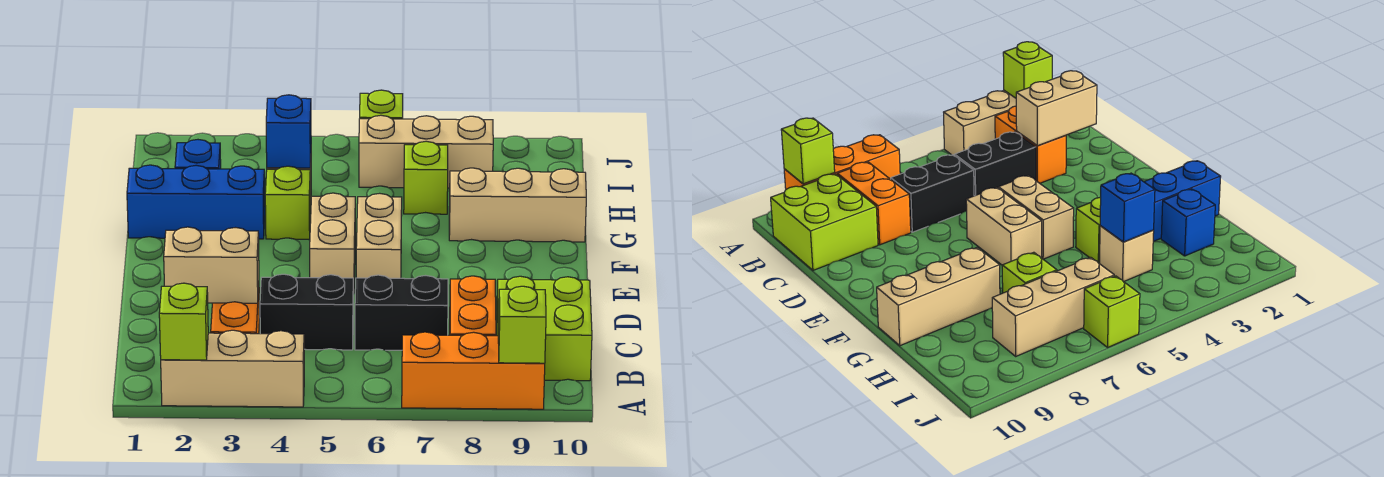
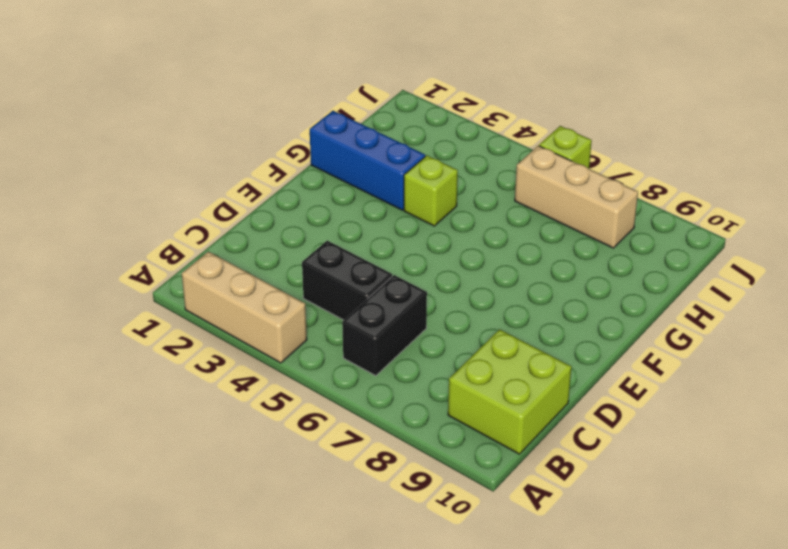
black brick B6:C6 level 1 -> black brick C6:C7 level 1
none -> orange brick A7:A9 level 1
none -> orange brick B3:C3 level 1
none -> orange brick B8:C8 level 1

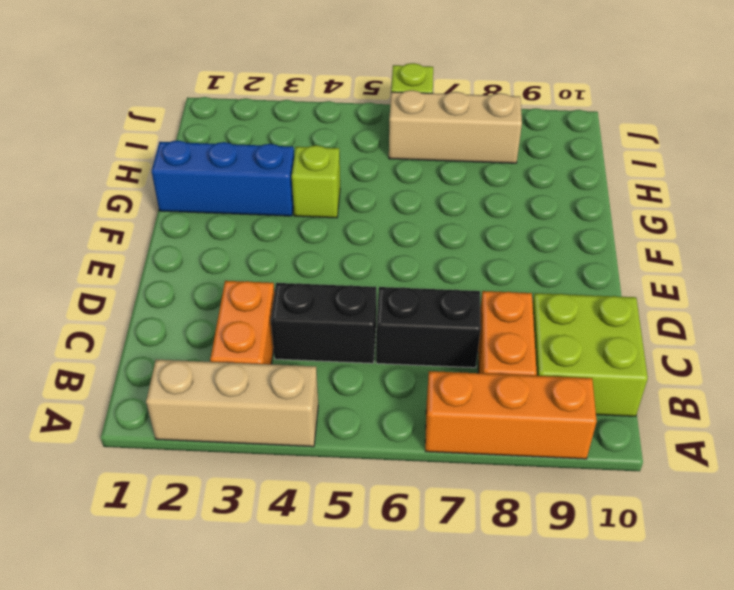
none -> tan brick E5:F5 level 1
none -> tan brick E6:F6 level 1
none -> tan brick G8:G10 level 1

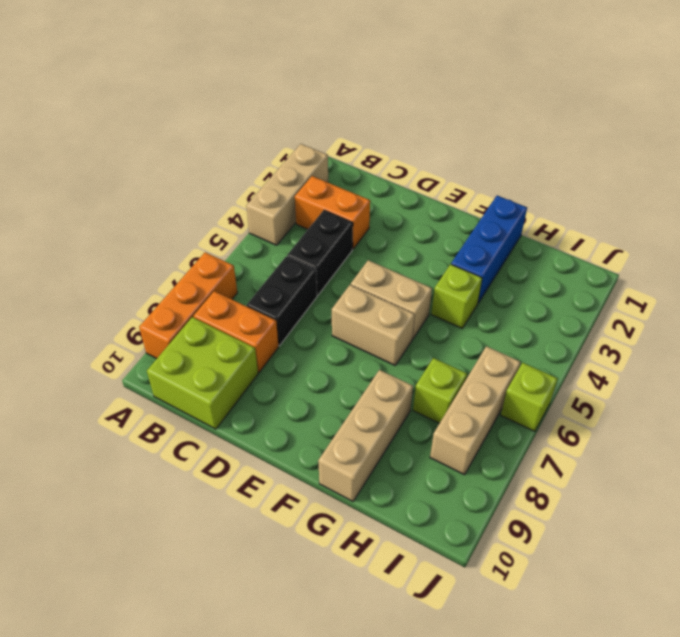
none -> blue brick H2 level 1
none -> tan brick H4 level 1
none -> lime brick A2 level 2

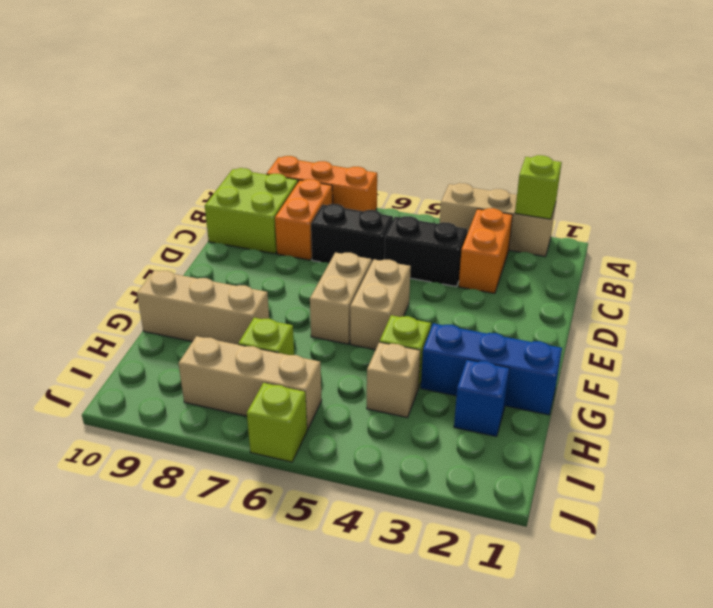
none -> lime brick A9 level 2
none -> tan brick C2:C3 level 2
none -> blue brick H4 level 2

